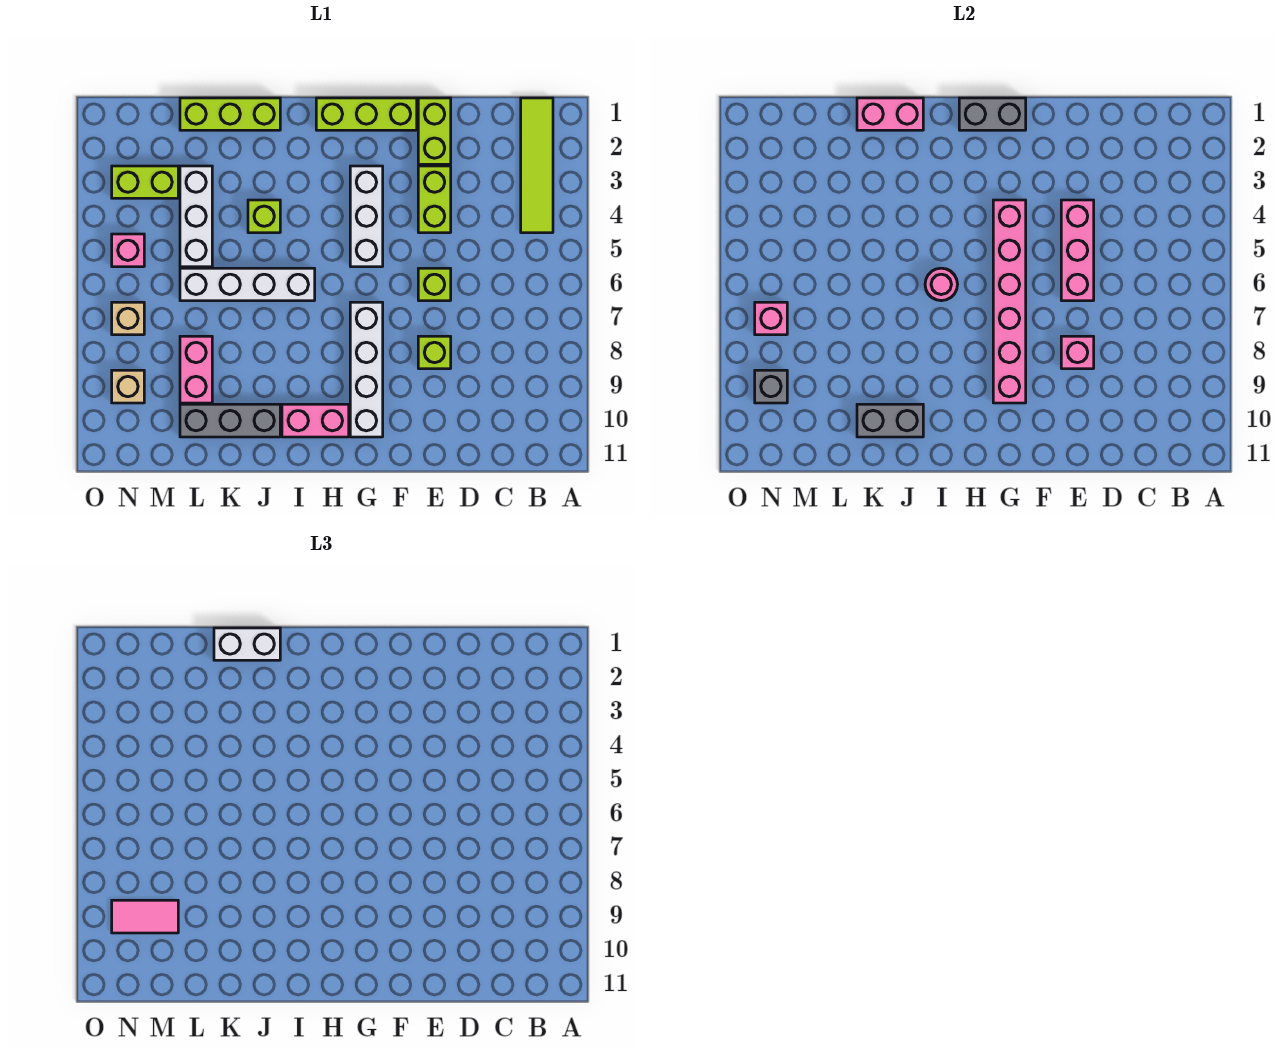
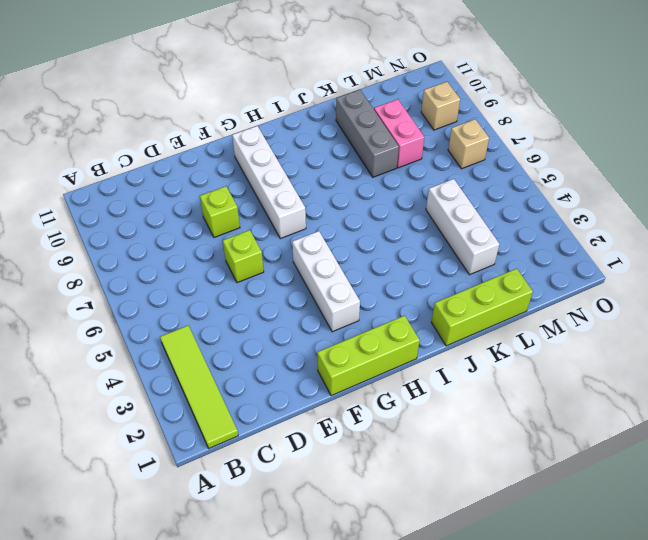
grey brick K8:K10 level 1 -> grey brick J10:L10 level 1
none -> lime brick E1:E2 level 1
none -> lime brick E3:E4 level 1
none -> pink brick H10:I10 level 1
none -> white brick I6:L6 level 1

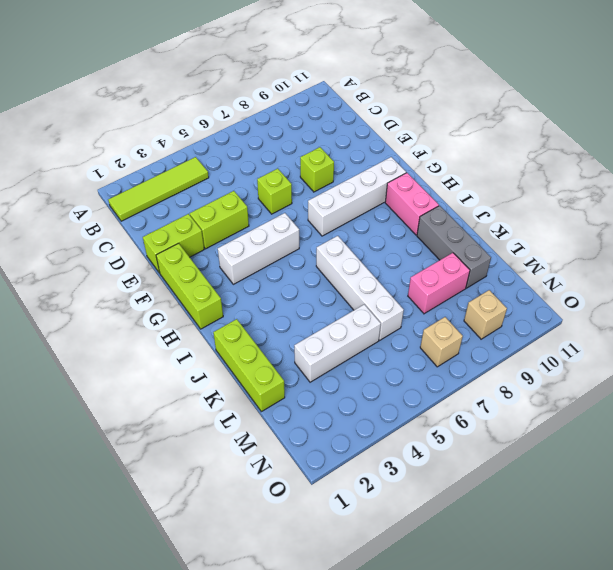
none -> lime brick J4 level 1
none -> lime brick M3:N3 level 1
none -> pink brick N5 level 1
none -> pink brick E4:E6 level 2

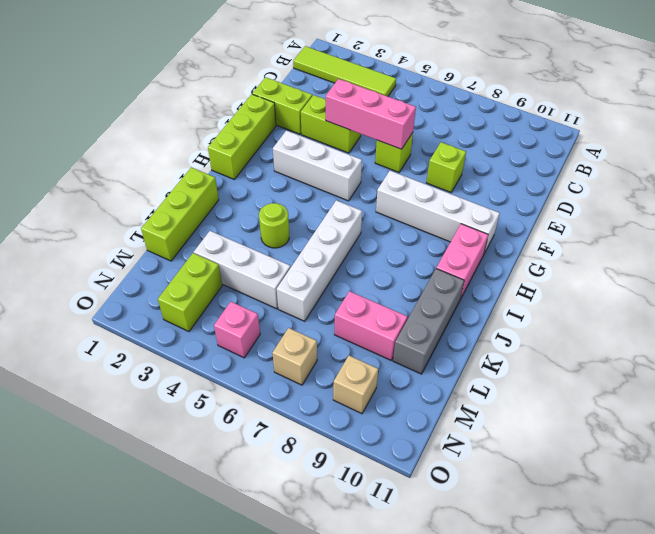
lime round brick J4 level 1 -> lime brick J4 level 1
none -> pink brick E8 level 2
none -> grey brick G1:H1 level 2
none -> pink brick G4:G9 level 2
none -> pink round brick I6 level 2

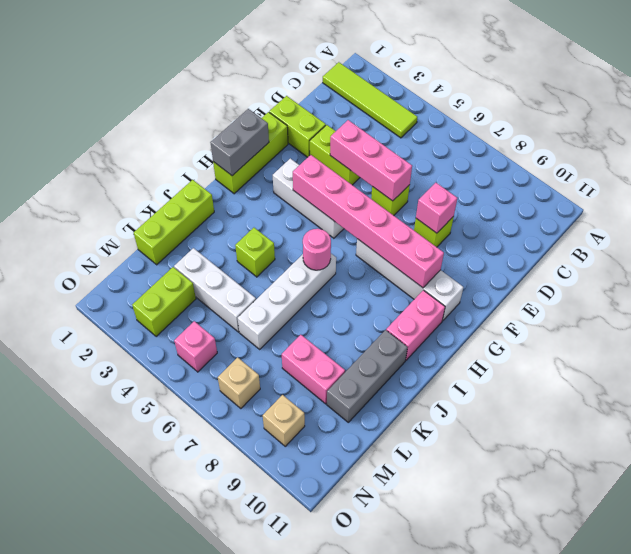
none -> pink brick J1:K1 level 2
none -> grey brick J10:K10 level 2
none -> pink brick N7 level 2
none -> grey brick N9 level 2

